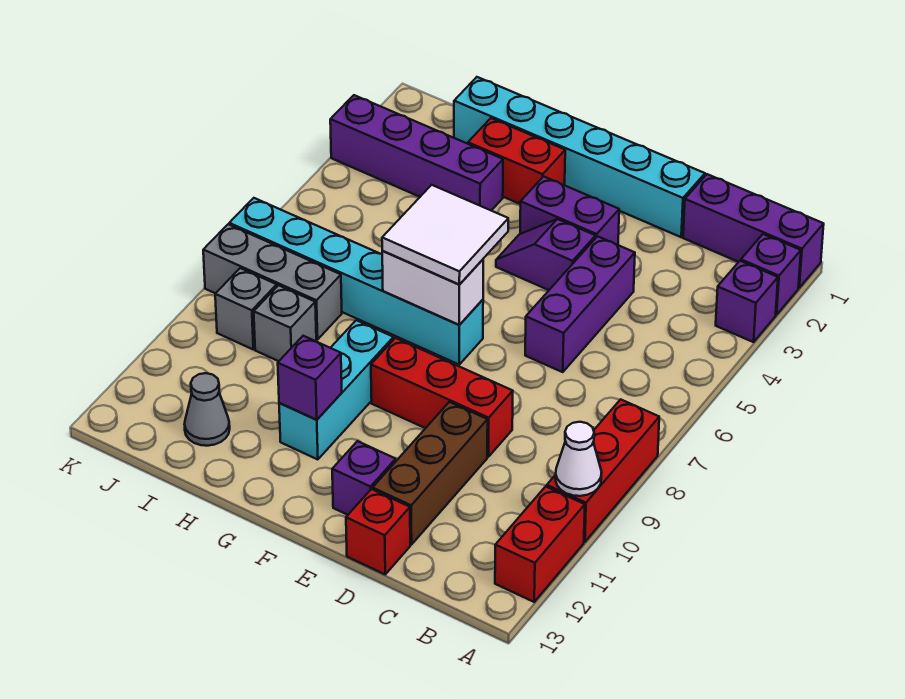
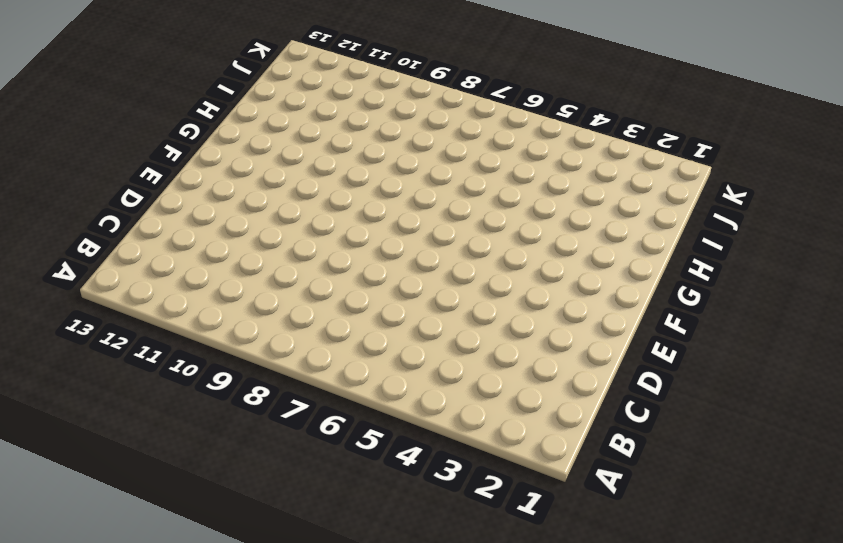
none -> purple brick A1:C1 level 1
none -> purple brick A2 level 1
none -> purple brick A3 level 1

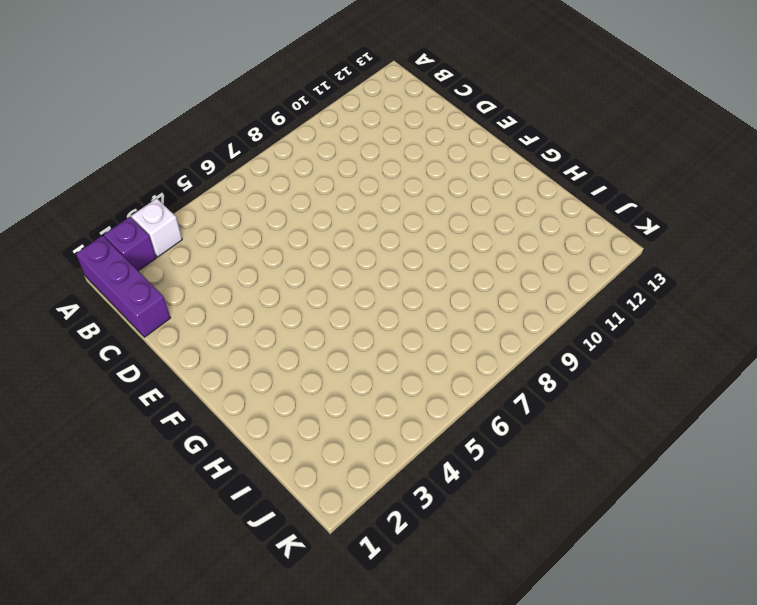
white brick A3 level 1 -> purple brick A3 level 1
none -> red brick A8:A10 level 1
none -> red brick A11:A12 level 1
none -> cyan brick D1:I1 level 1

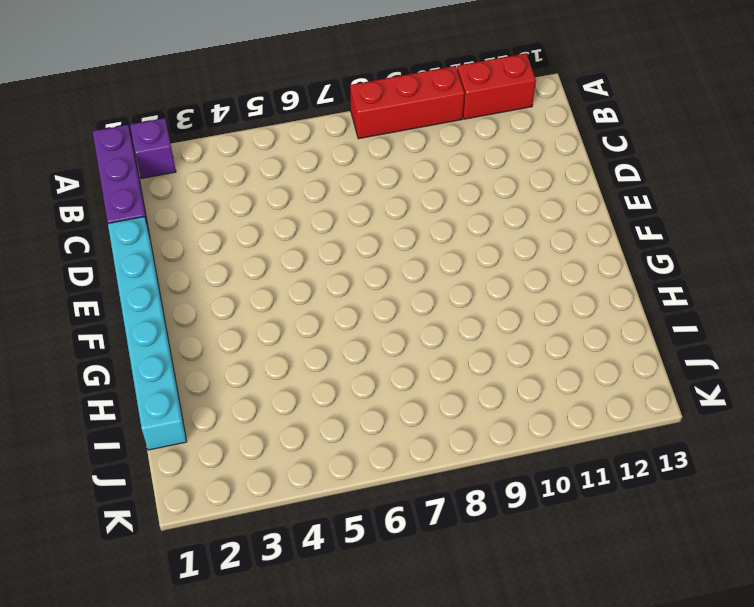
none -> purple brick A3 level 1
none -> purple brick D4:D6 level 1
none -> red brick D9:F9 level 1

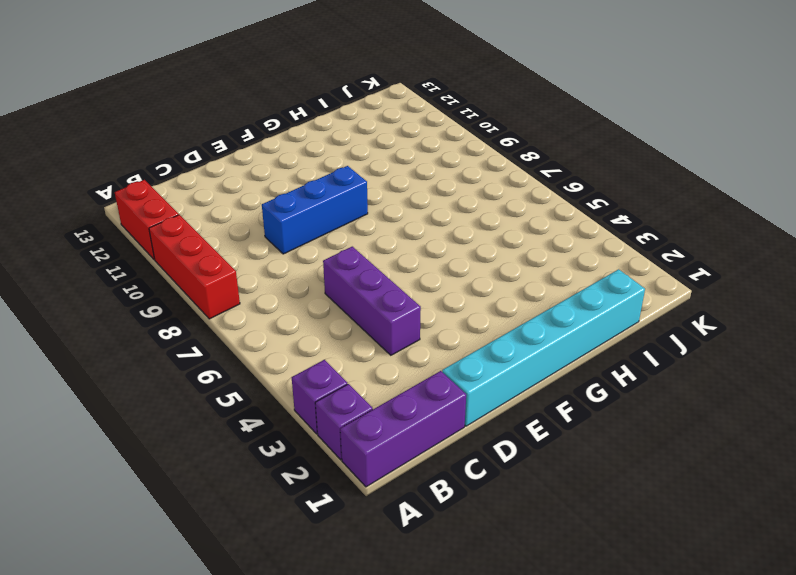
blue brick D9:F9 level 1 -> red brick D9:F9 level 1
none -> brown brick D10:D12 level 1
none -> red brick D13 level 1
none -> purple brick E3:F3 level 1

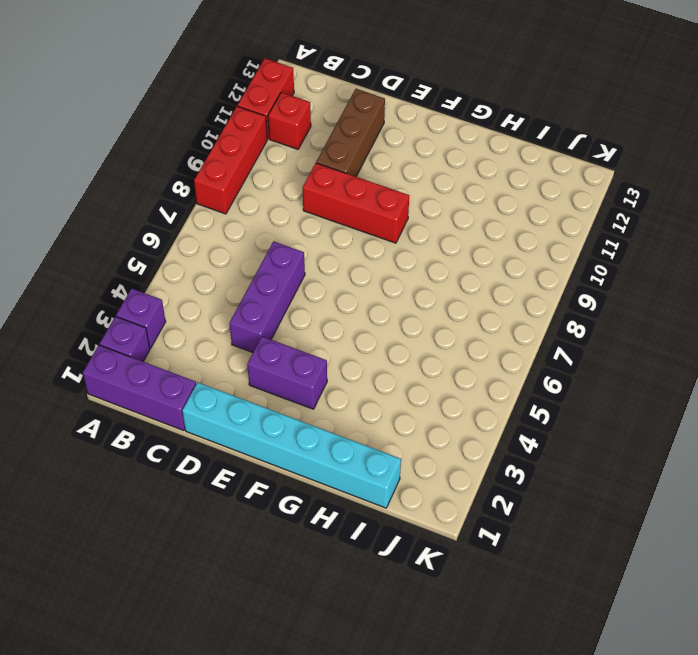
red brick B11 level 1 -> red brick D13 level 1
none -> purple slope E4:F4 level 1 top E
none -> purple brick E12 level 1
none -> cyan brick F7:K7 level 1

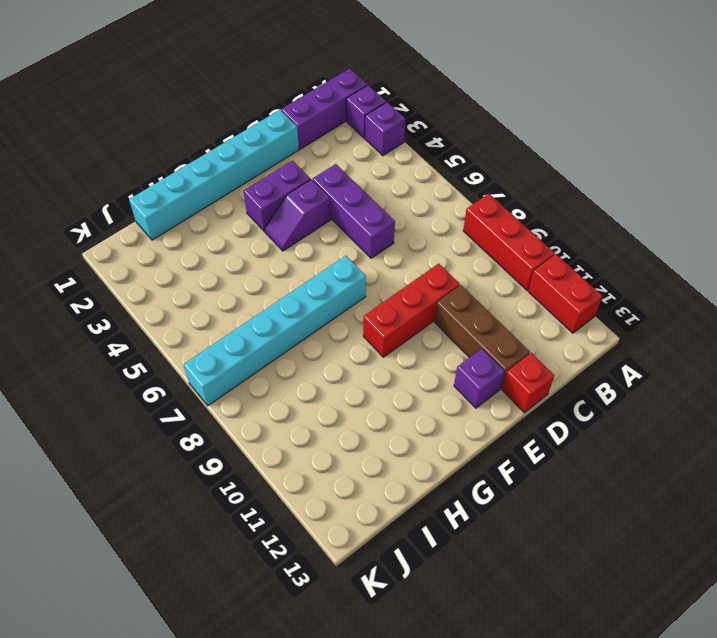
none -> red brick G2:H2 level 1
none -> cyan brick G9:G11 level 1
none -> purple brick H3:K3 level 1

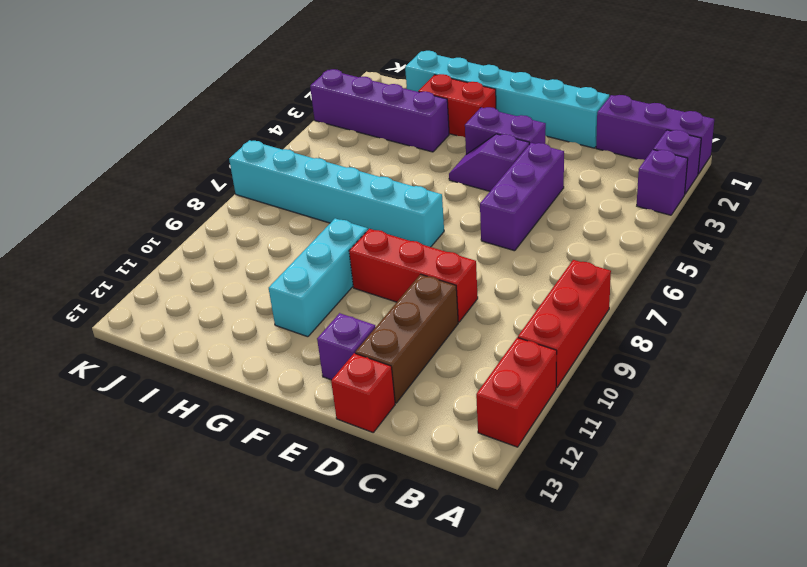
none -> grey brick I8:K8 level 1
none -> grey brick I9 level 1
none -> grey cone I12 level 1

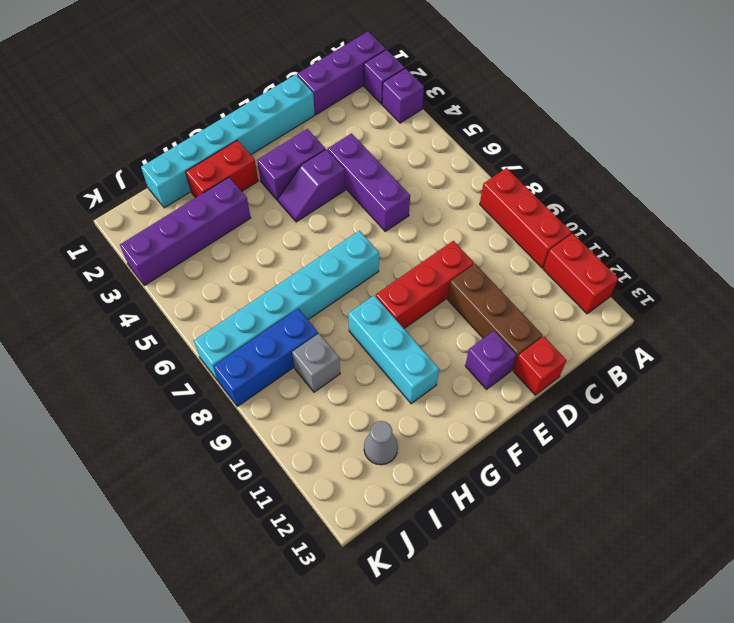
blue brick I8:K8 level 1 -> grey brick I8:K8 level 1
none -> grey brick J9 level 1
none -> white cone A10 level 2
none -> white brick F7:G7 level 2

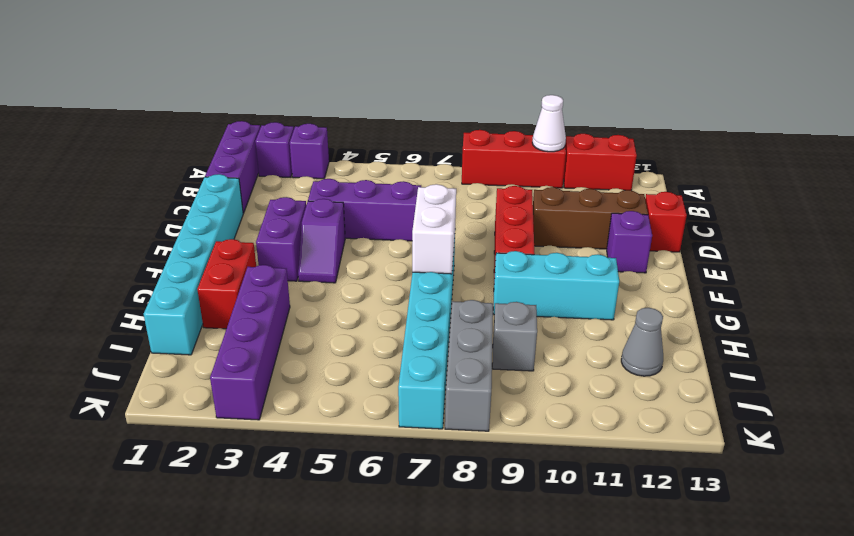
none -> grey brick J9 level 1
none -> purple brick G11 level 2
none -> white tile F6:G7 level 3

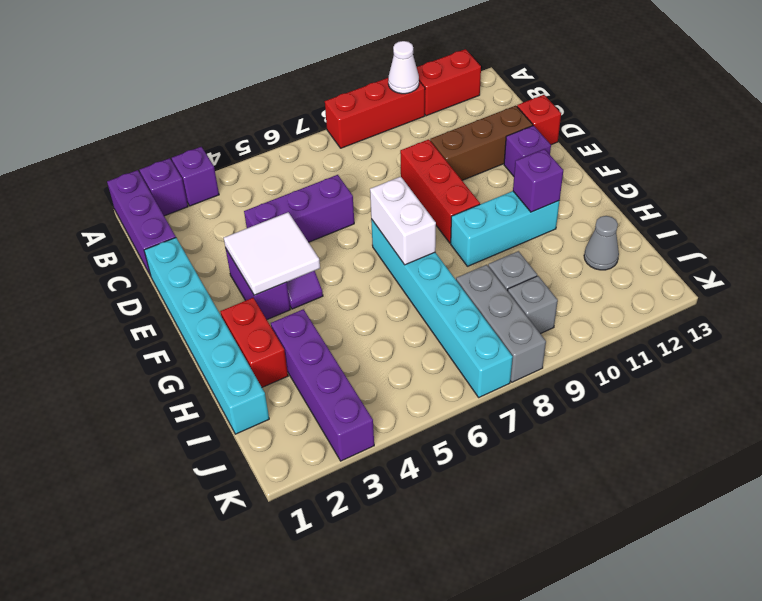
white tile E3:F4 level 2 -> white tile F6:G7 level 3

